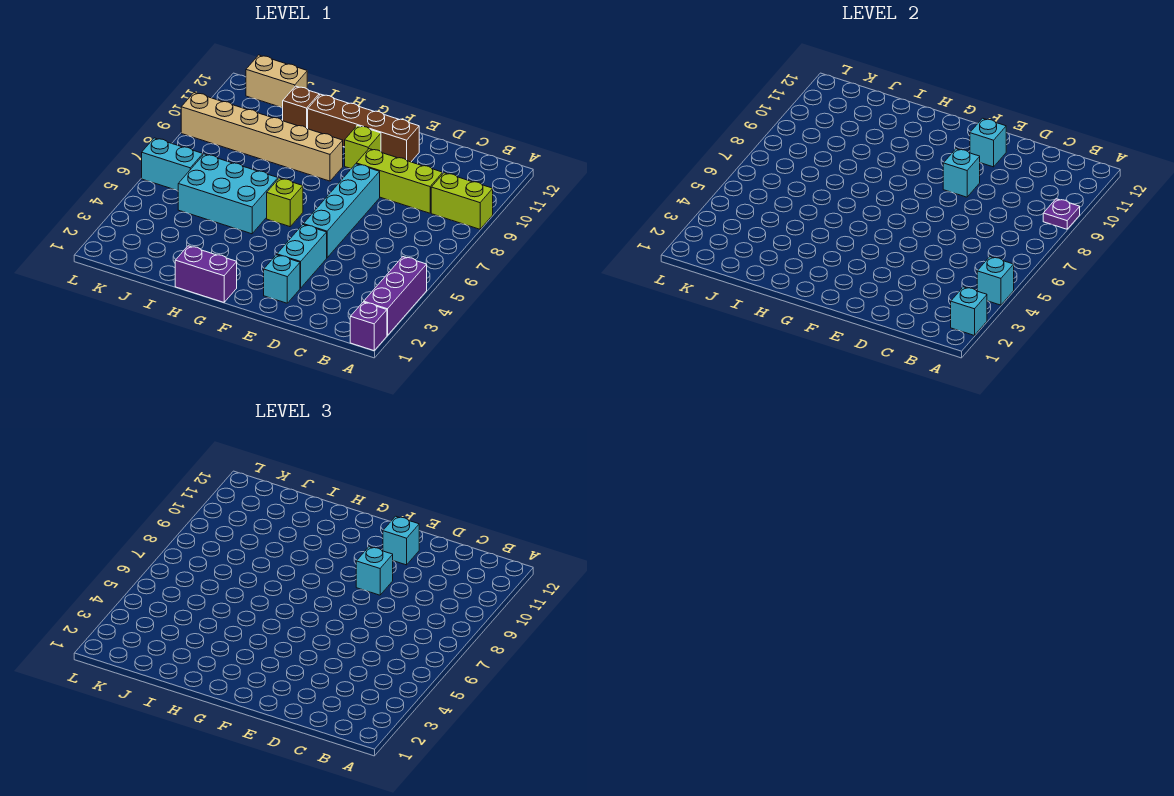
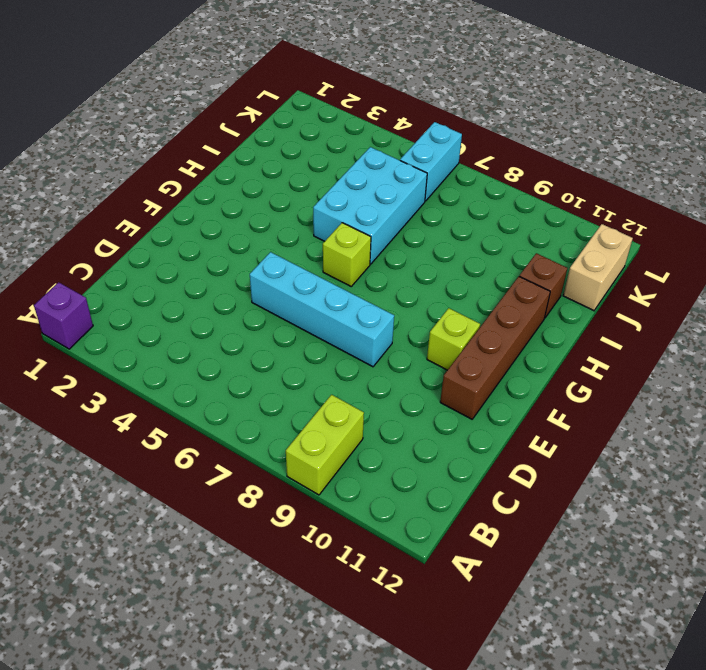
none -> purple brick A2:A4 level 1
none -> lime brick C9:E9 level 1
none -> cyan brick E2 level 1

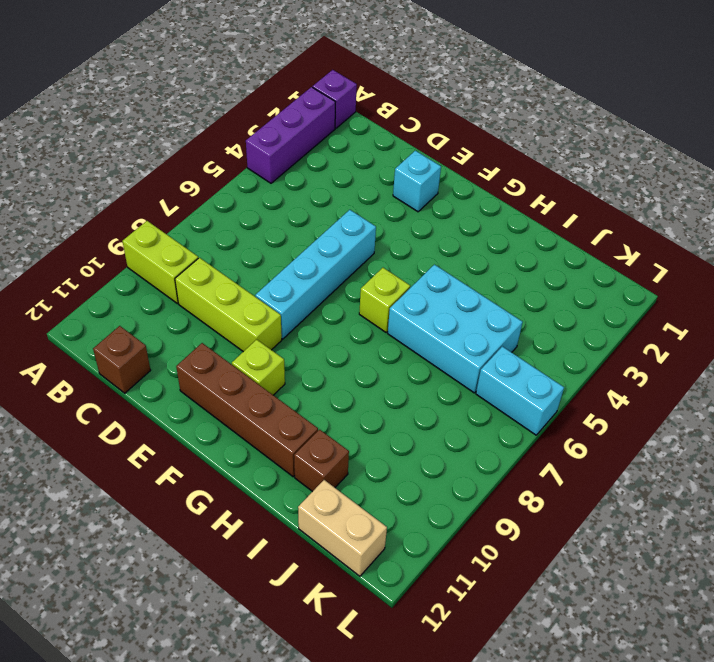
brown brick C12 level 1 -> none
none -> cyan brick E3:E4 level 1
none -> purple brick G1:H1 level 1
none -> tan brick G9:L9 level 1

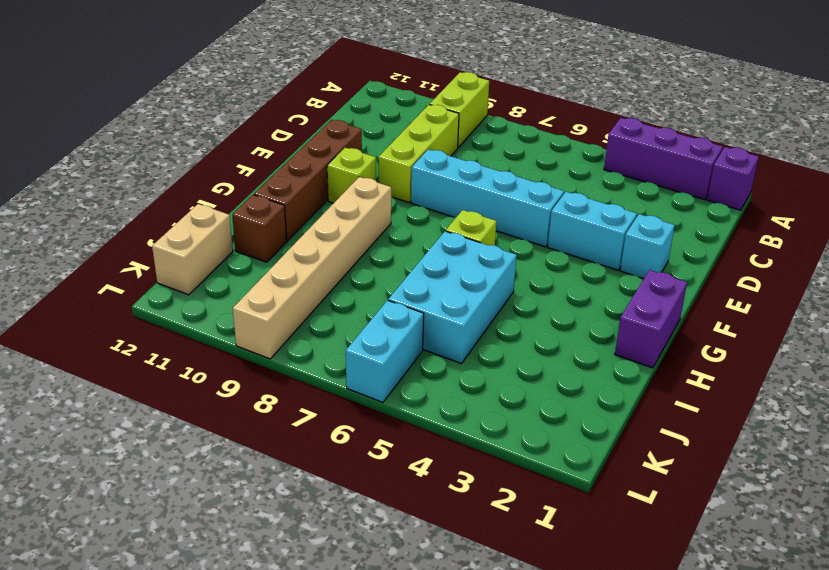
none -> cyan brick A2 level 2
none -> cyan brick A4 level 2
none -> purple plate A9 level 2

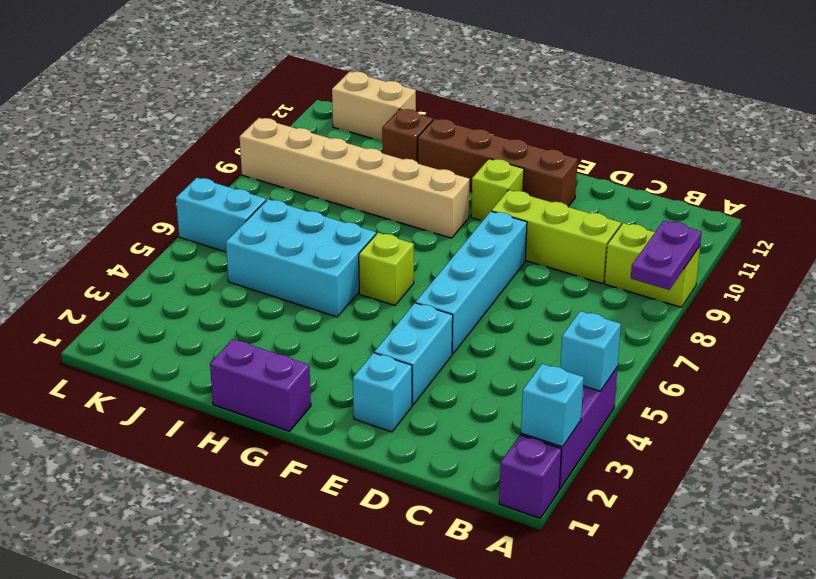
purple plate A8:A9 level 2 -> purple plate A9 level 2
none -> cyan brick E9 level 2
none -> cyan brick E11 level 2
none -> cyan brick E9 level 3

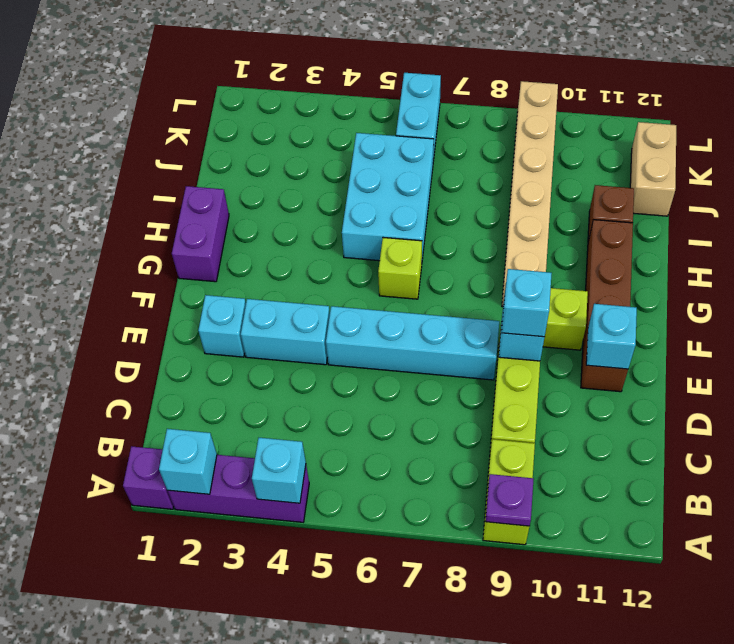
none -> cyan brick E11 level 3

